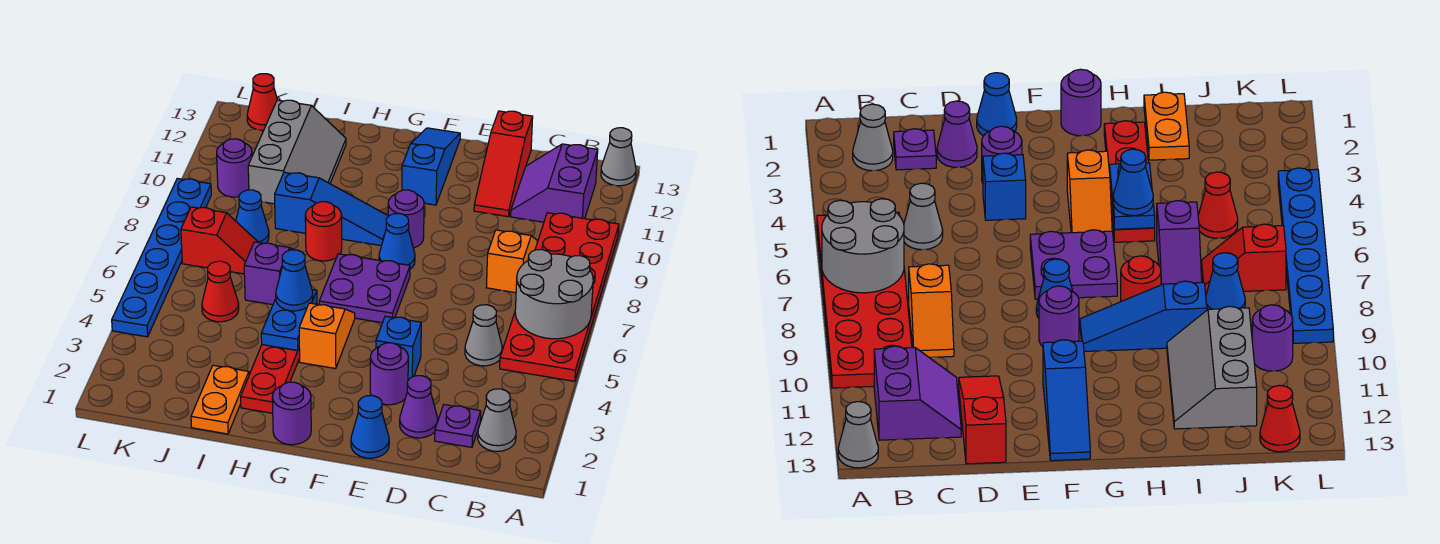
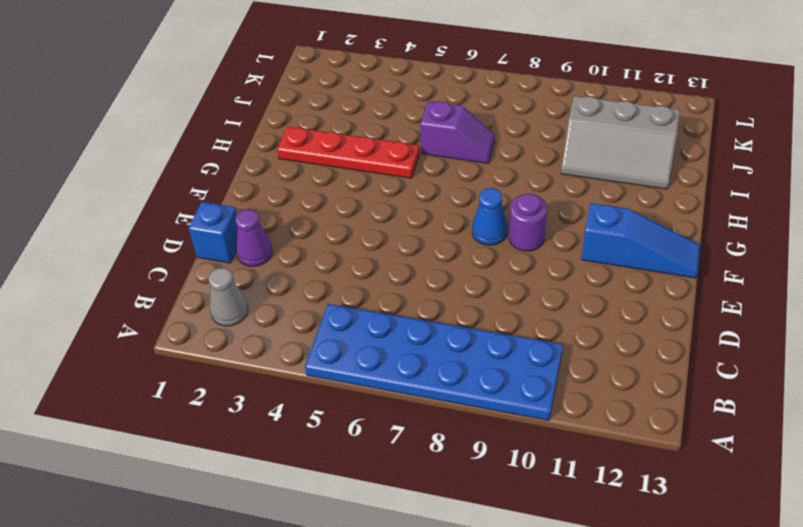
blue plate A5:B10 level 1 -> red plate A5:B10 level 1
blue brick D1 level 1 -> blue brick E4 level 1
none -> grey cone A13 level 1
none -> purple slope B11:C12 level 1 top B
none -> purple plate C2 level 1
none -> grey cone C5 level 1

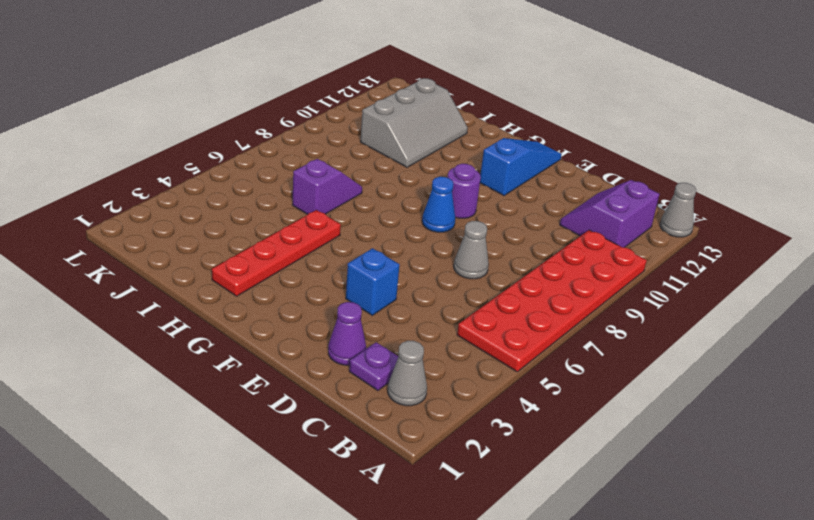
grey cone D7 level 1 -> grey cone C5 level 1
none -> orange slope C8:C9 level 1 top 8
none -> red slope D11:D13 level 1 top 13
none -> blue cone E1 level 1
none -> purple round brick E3 level 1

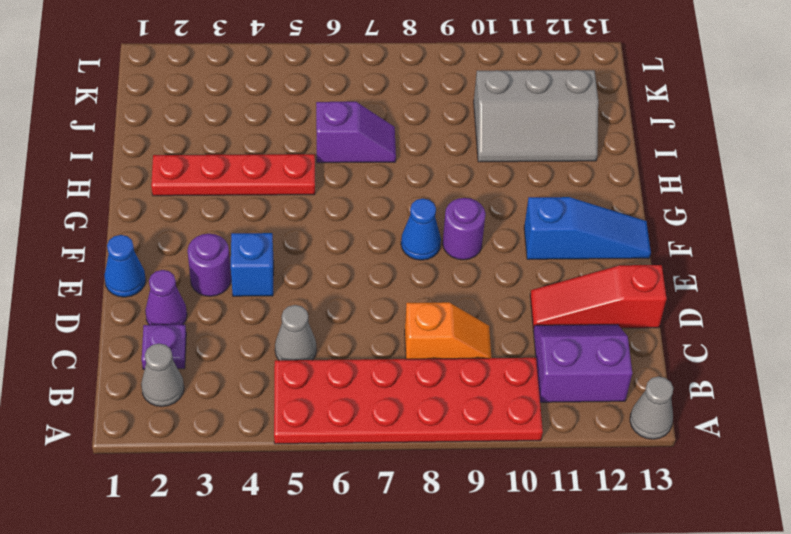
none -> purple plate F6:G7 level 1
none -> purple round brick G1 level 1
none -> orange slope G4:G5 level 1 top 4
none -> blue slope G9:I9 level 1 top I

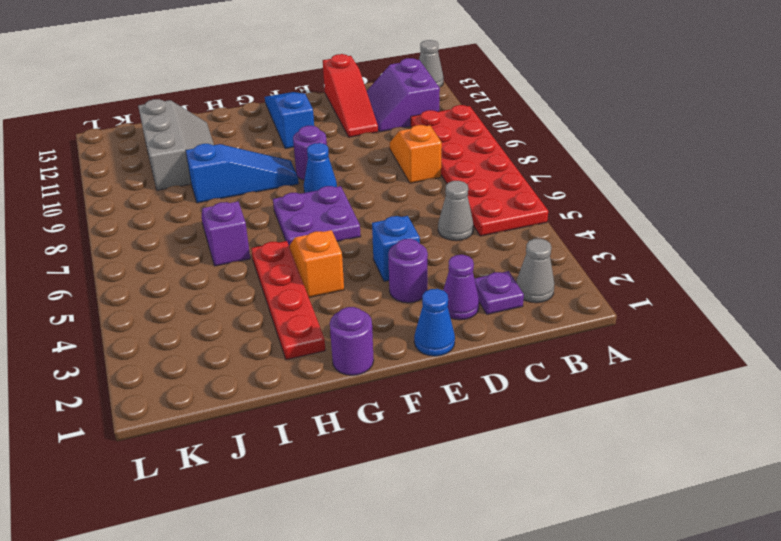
none -> red round brick H8 level 1
none -> orange plate I1:I2 level 1
none -> red cone J5 level 1
none -> red slope J7:K7 level 1 top K

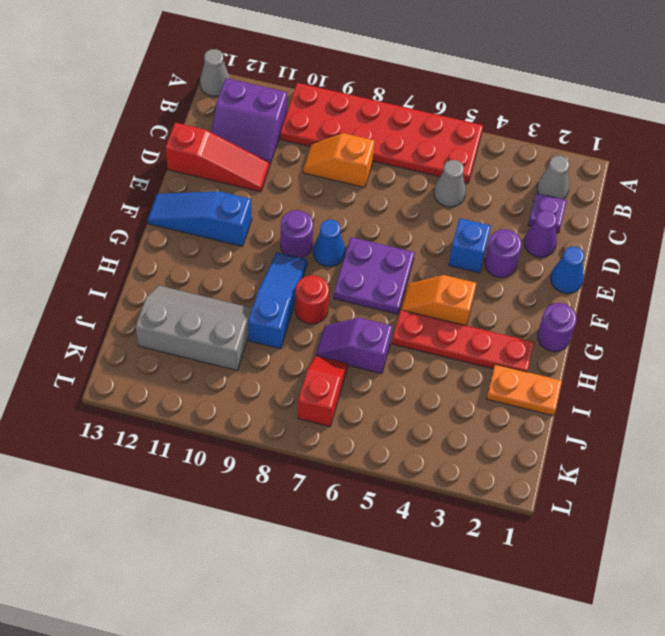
none -> red cone J5 level 1
none -> blue cone J8 level 1
none -> purple round brick K10 level 1
none -> red cone K13 level 1

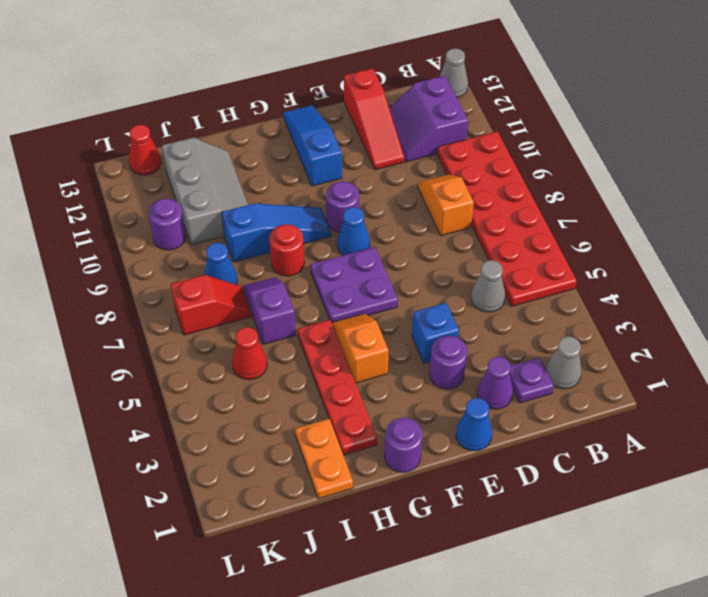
none -> blue plate L4:L9 level 1
none -> grey round brick A6:B7 level 2
none -> blue plate H4:H5 level 2
none -> blue cone H5 level 3

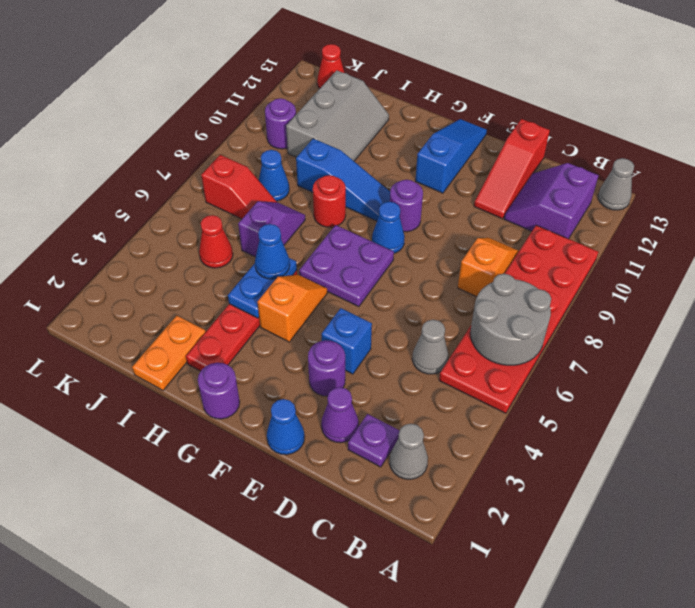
none -> blue plate L4:L9 level 1

